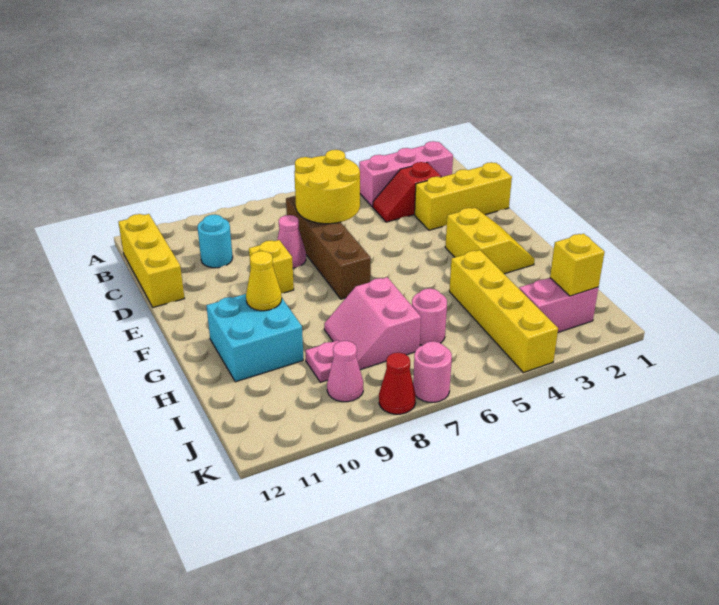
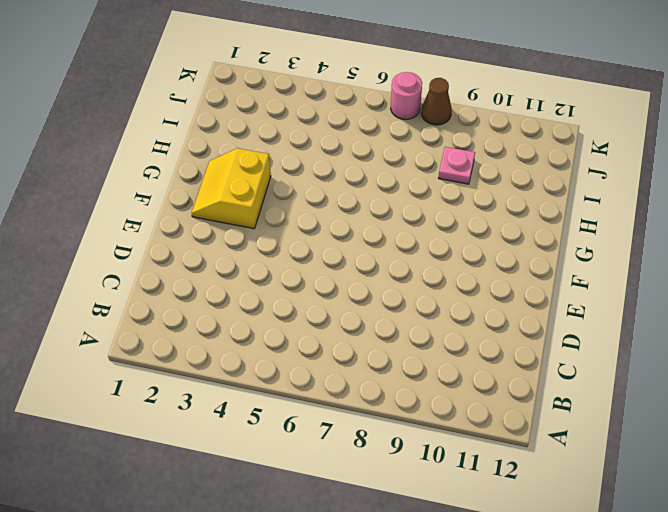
brown cone K8 level 1 -> red cone K8 level 1
none -> pink brick B2:B4 level 1
none -> yellow brick B12:D12 level 1
none -> red slope C3:C4 level 1 top 3

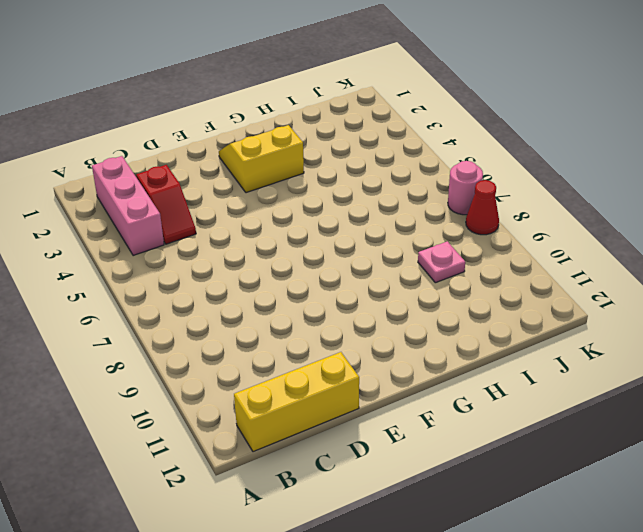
none -> brown brick C7:F7 level 1
none -> cyan round brick C10 level 1
none -> yellow brick D1:D3 level 1

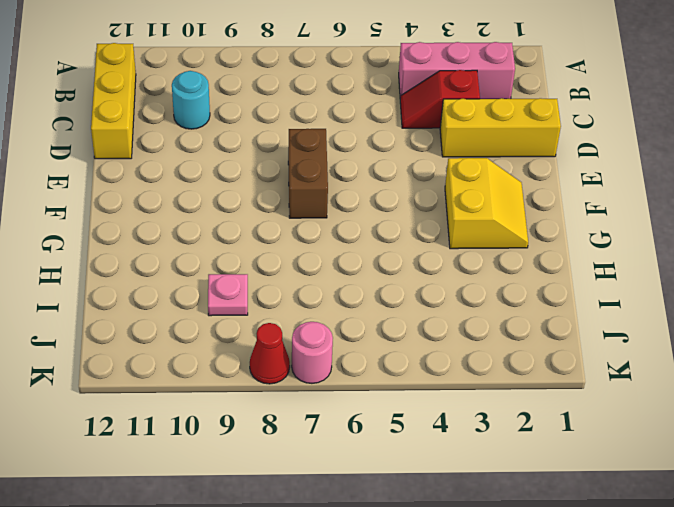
brown brick E7:F7 level 1 -> brown brick C7:F7 level 1
none -> pink cone D8 level 1
none -> yellow brick E9 level 1
none -> cyan brick G10:H11 level 1

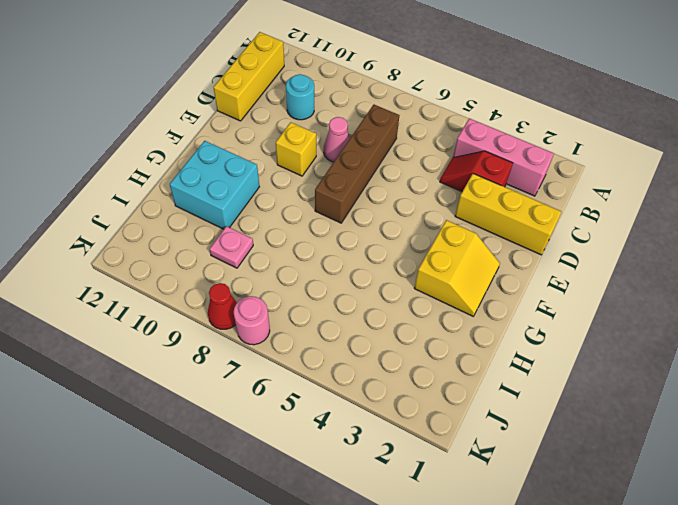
none -> yellow brick H4:K4 level 1
none -> pink slope H7:I8 level 1 top 7
none -> pink round brick I6 level 1

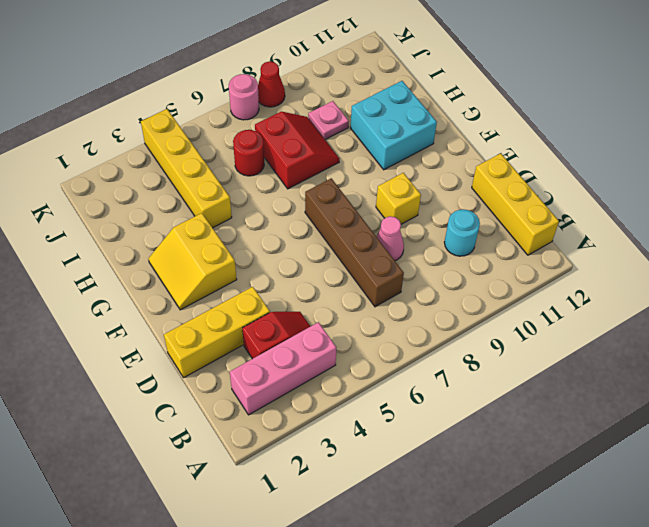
red slope H7:I8 level 1 top 7 -> pink slope H7:I8 level 1 top 7
red round brick I6 level 1 -> pink round brick I6 level 1
none -> pink brick J2:J3 level 1
none -> pink cone J9 level 1
none -> yellow round brick C6:D7 level 2

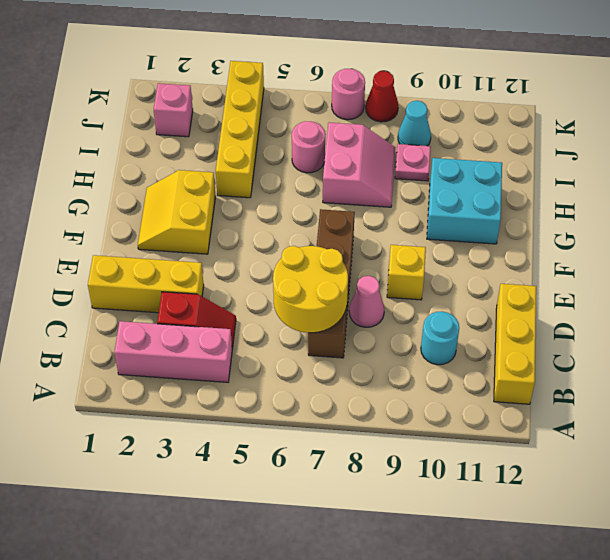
pink brick J2 level 1 -> pink brick J2:J3 level 1
cyan cone J9 level 1 -> pink cone J9 level 1
none -> yellow cone G10 level 2
none -> yellow brick J2 level 2

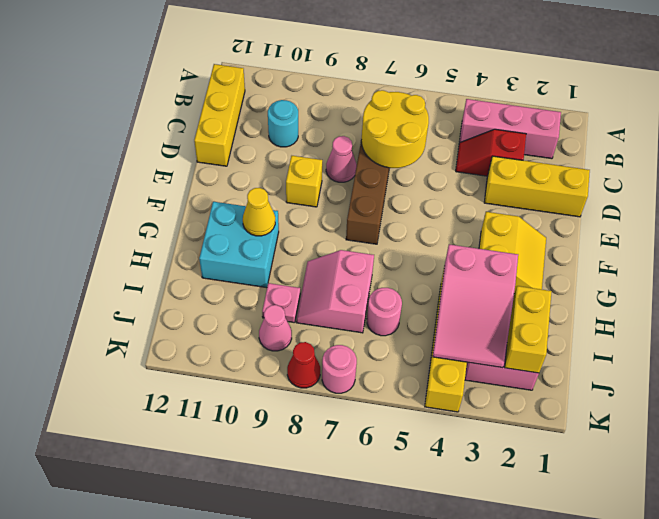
pink slope H3:J4 level 2 top H -> none
yellow brick I2:J2 level 2 -> yellow brick J2 level 2

